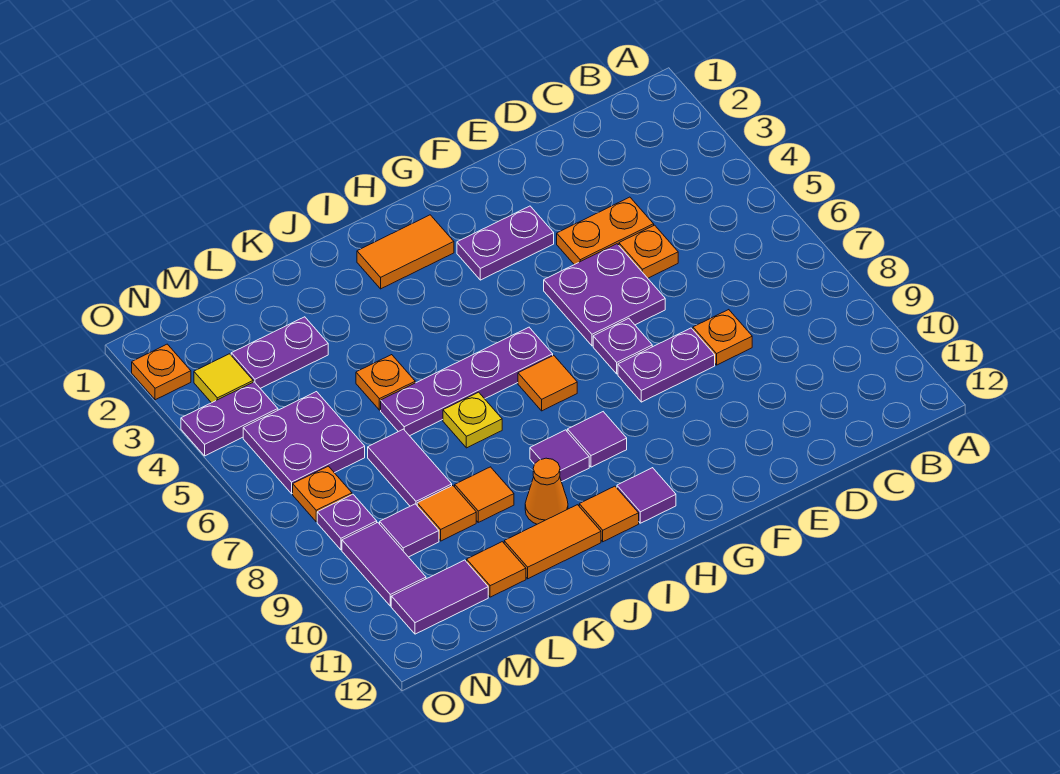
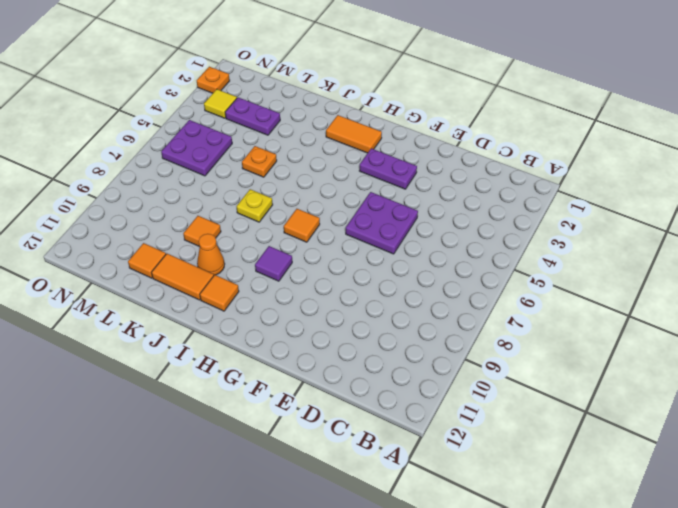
none -> orange plate D4:E4 level 1
none -> orange plate D5 level 1
none -> orange plate D8 level 1
none -> purple plate E8:F8 level 1

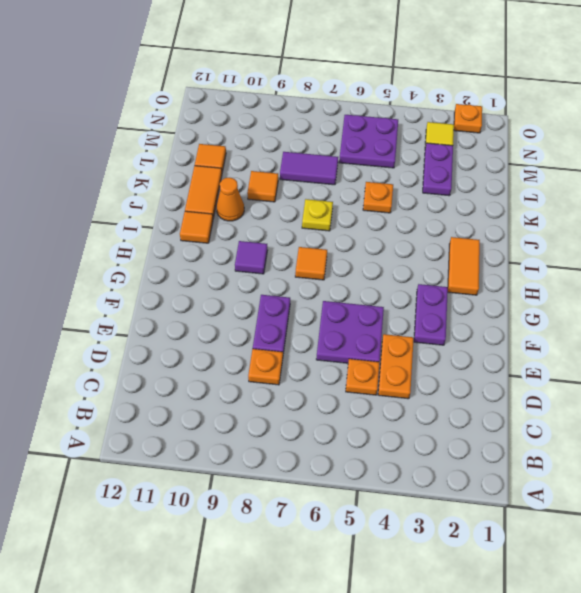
none -> purple plate F7 level 1
none -> purple plate H6:K6 level 1
none -> purple tile H11 level 1
none -> purple tile I9 level 1

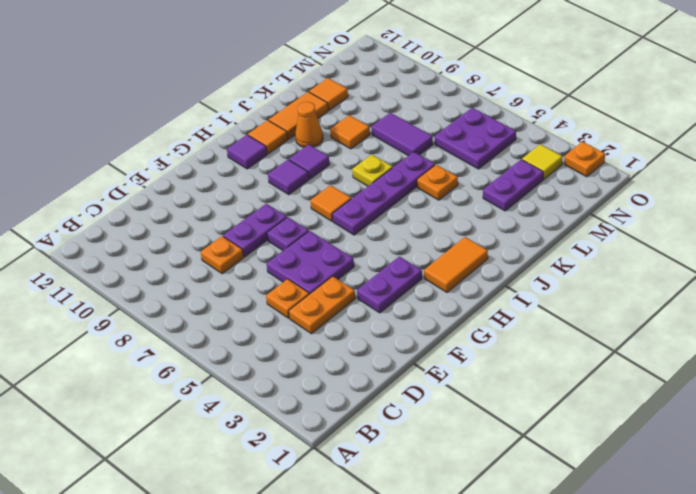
none -> orange tile L9 level 1
none -> purple tile M9 level 1
none -> purple tile M11:N11 level 1
none -> purple plate N4:O4 level 1

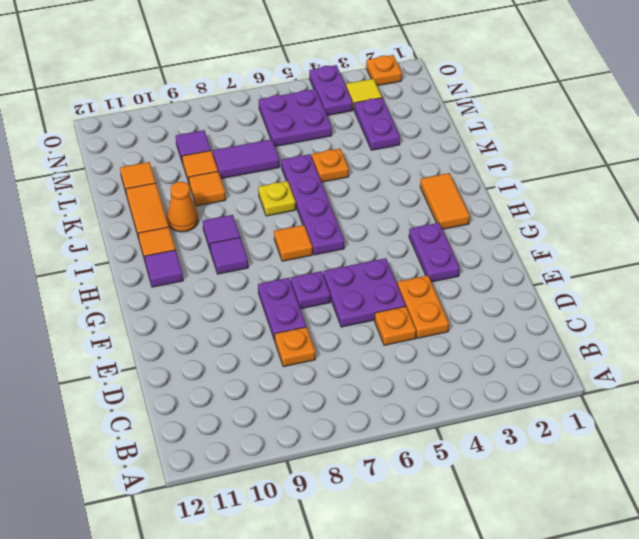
none -> purple tile M11:N11 level 1
none -> orange plate N7 level 1
none -> purple plate N8 level 1
none -> purple tile N9:N10 level 1

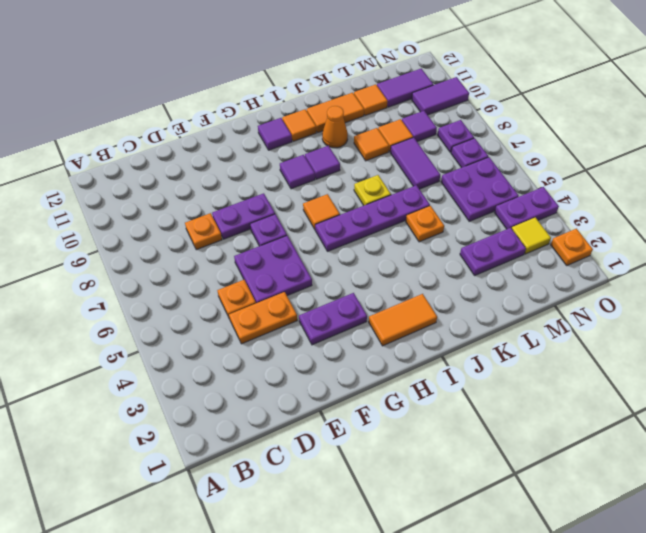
purple plate N7 level 1 -> orange plate N7 level 1
purple tile N10:O10 level 1 -> purple tile N9:N10 level 1

